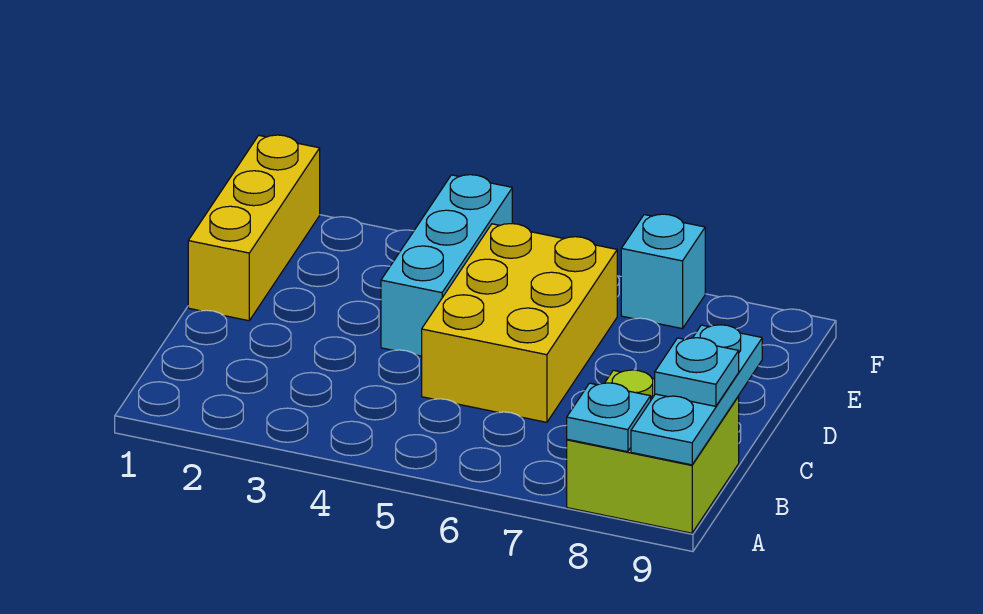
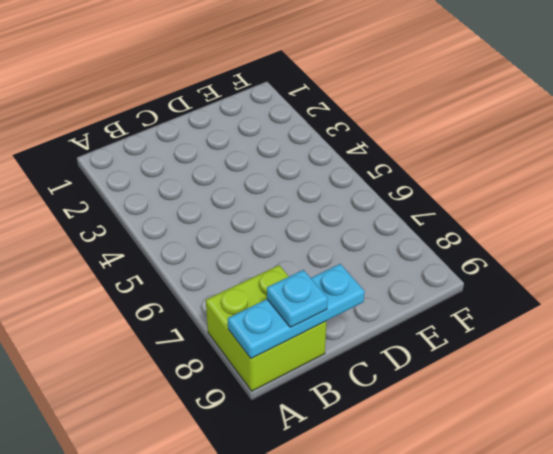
none -> yellow brick C5:E6 level 1
none -> yellow brick D1:F1 level 1

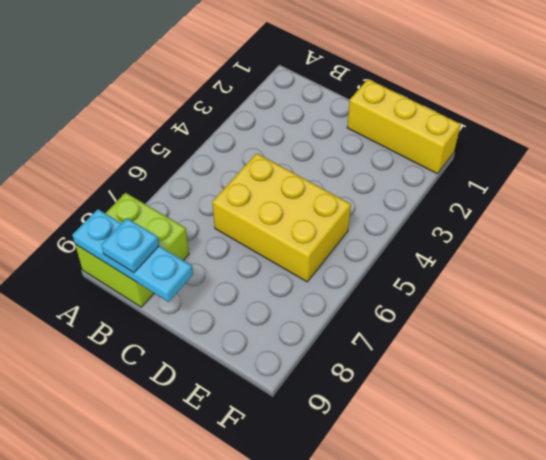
none -> cyan brick D4:F4 level 1
none -> cyan brick F7 level 1

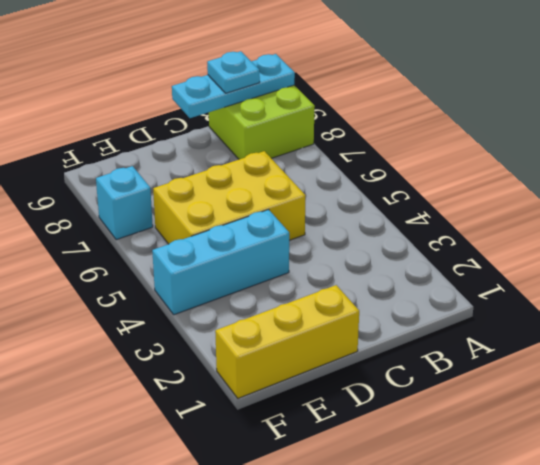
none -> cyan plate A8 level 2

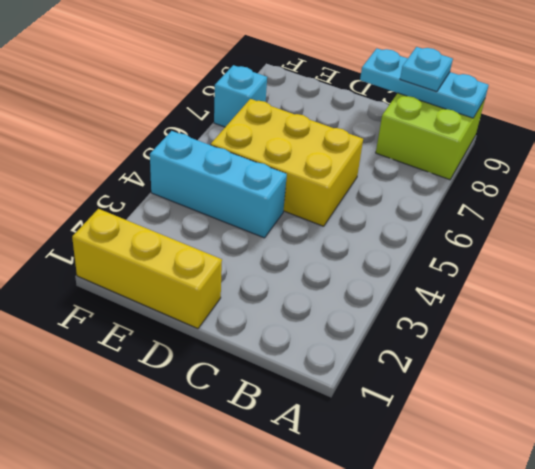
none -> cyan plate A8 level 2

